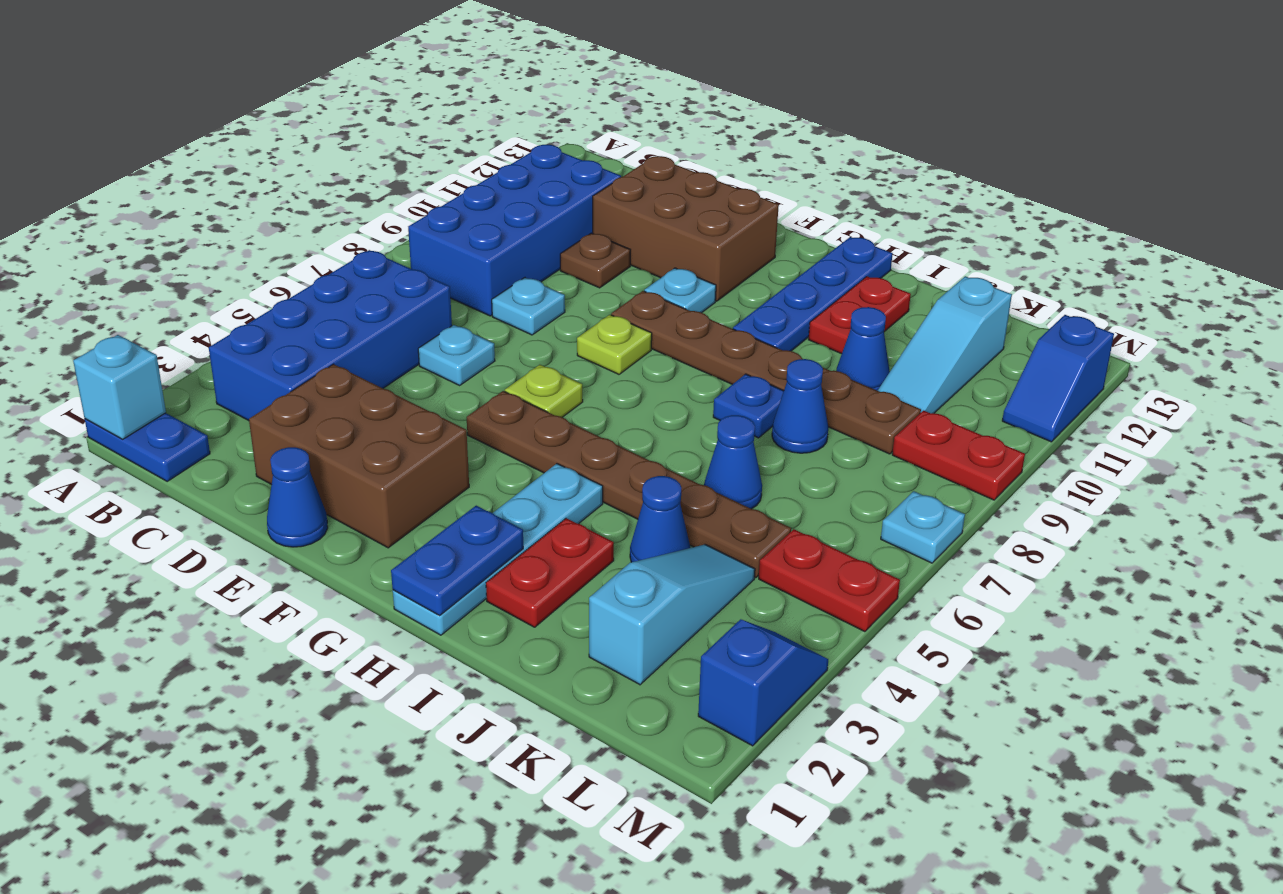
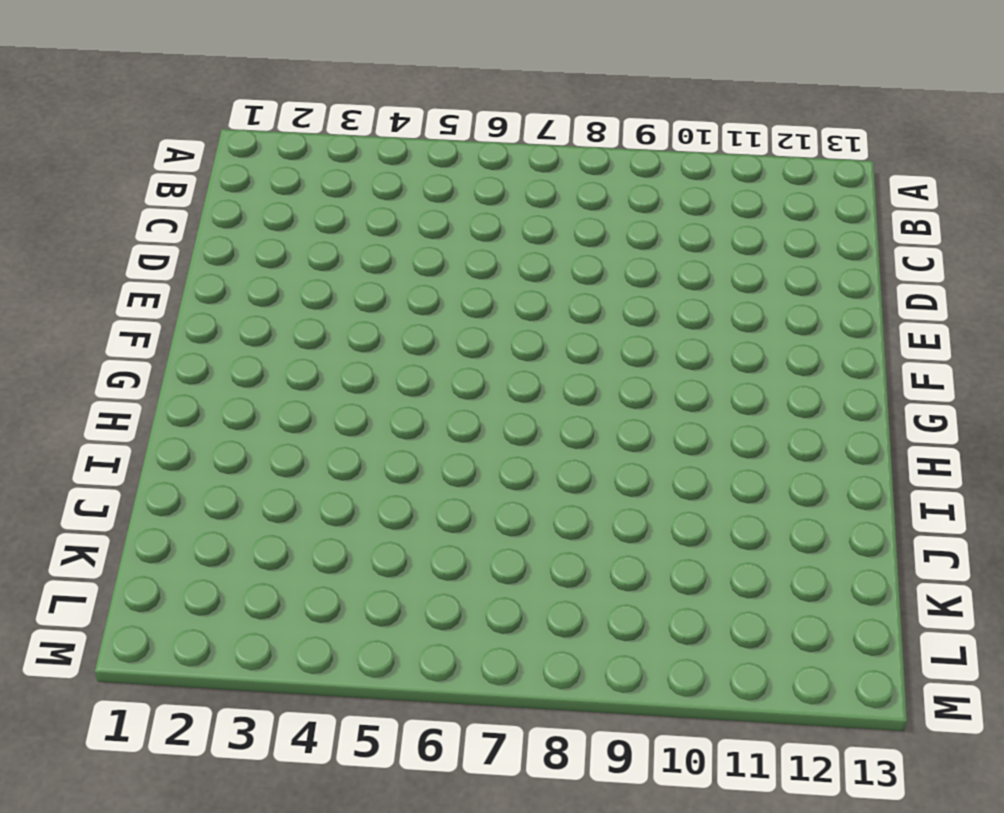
none -> blue plate A1:B1 level 1
none -> blue brick B3:C6 level 1
none -> blue brick B8:C11 level 1
none -> brown brick D2:F3 level 1

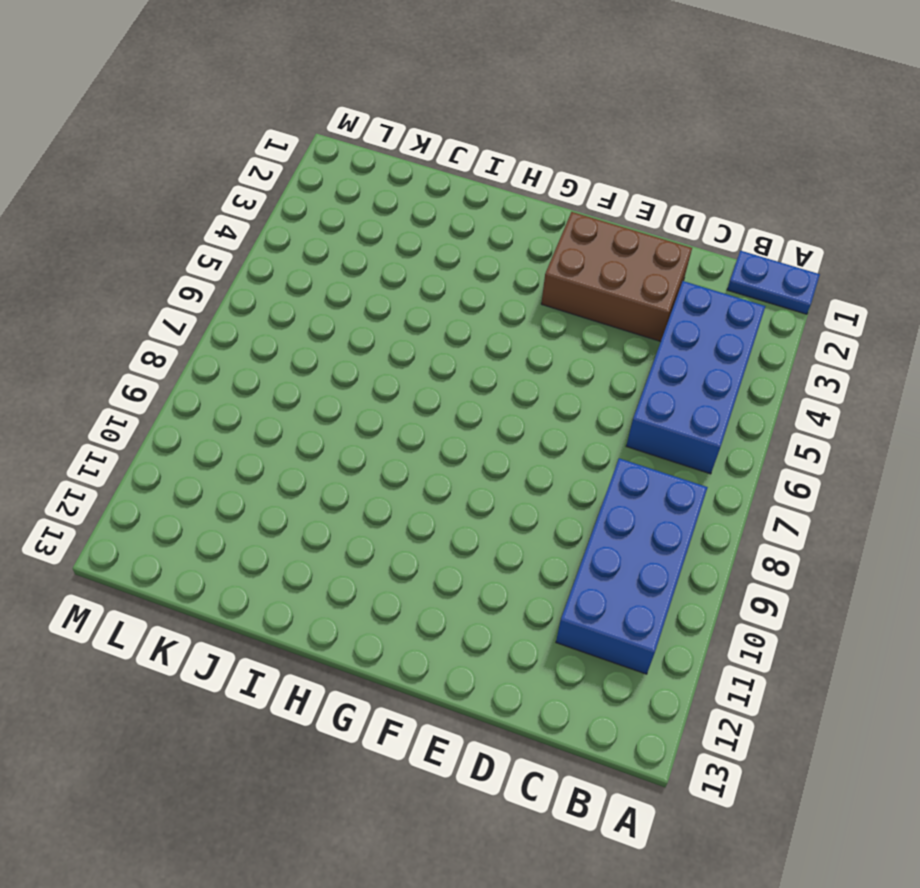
none -> cyan plate D6 level 1
none -> cyan plate D8 level 1
none -> brown plate D10 level 1
none -> brown brick D11:F12 level 1

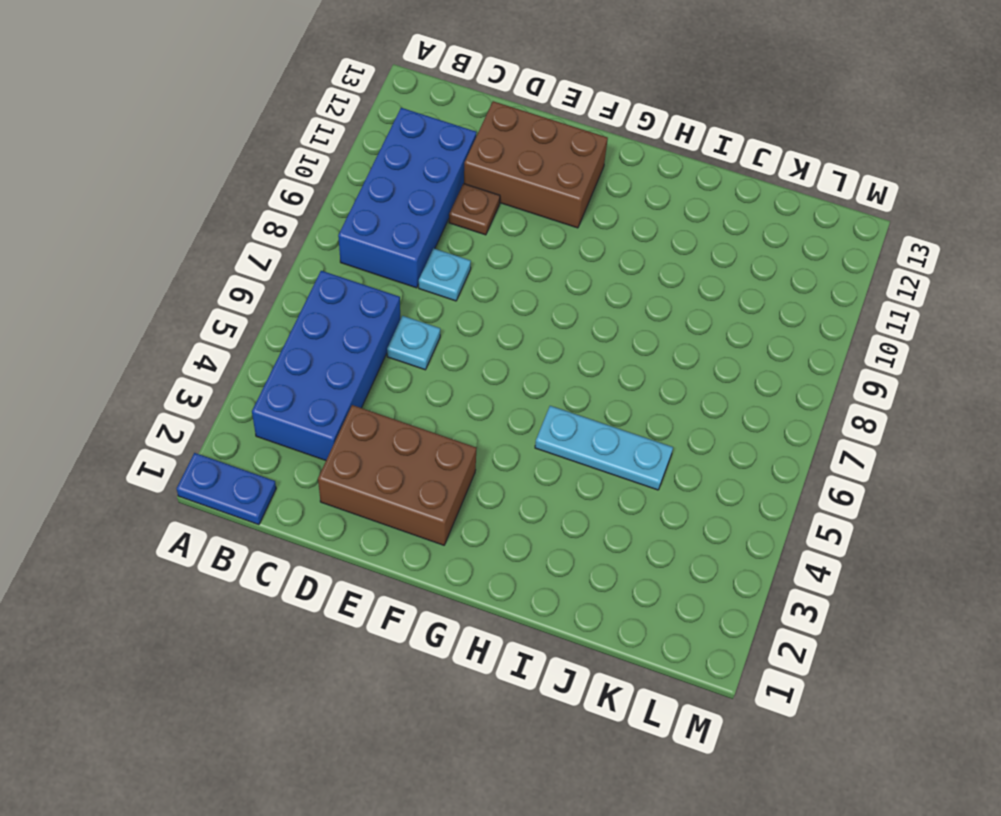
cyan plate H5:J5 level 1 -> brown plate F5:K5 level 1
none -> blue cone E1 level 1
none -> lime plate F6 level 1
none -> lime plate F8 level 1
none -> brown plate F9:K9 level 1

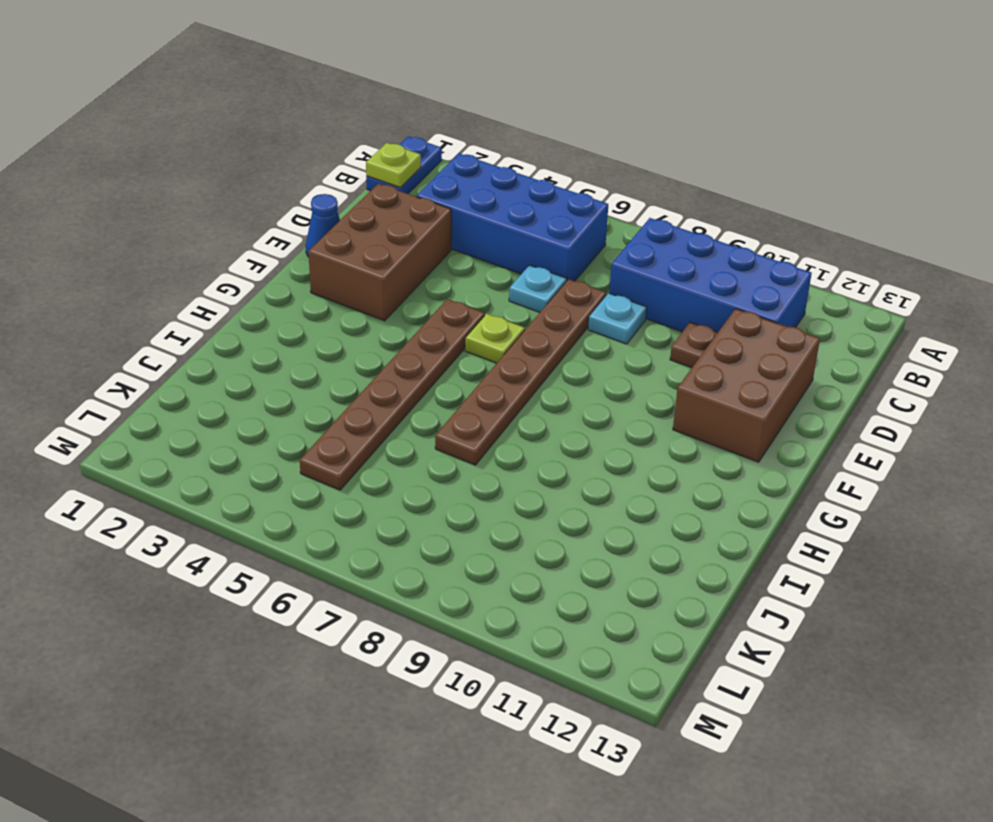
lime plate B1 level 2 -> lime plate F8 level 1
brown plate D7:I7 level 1 -> brown plate F9:K9 level 1
none -> cyan plate F10 level 1
none -> cyan plate H1:H4 level 1
none -> blue plate H10:H13 level 1
none -> red plate I2:I3 level 1

